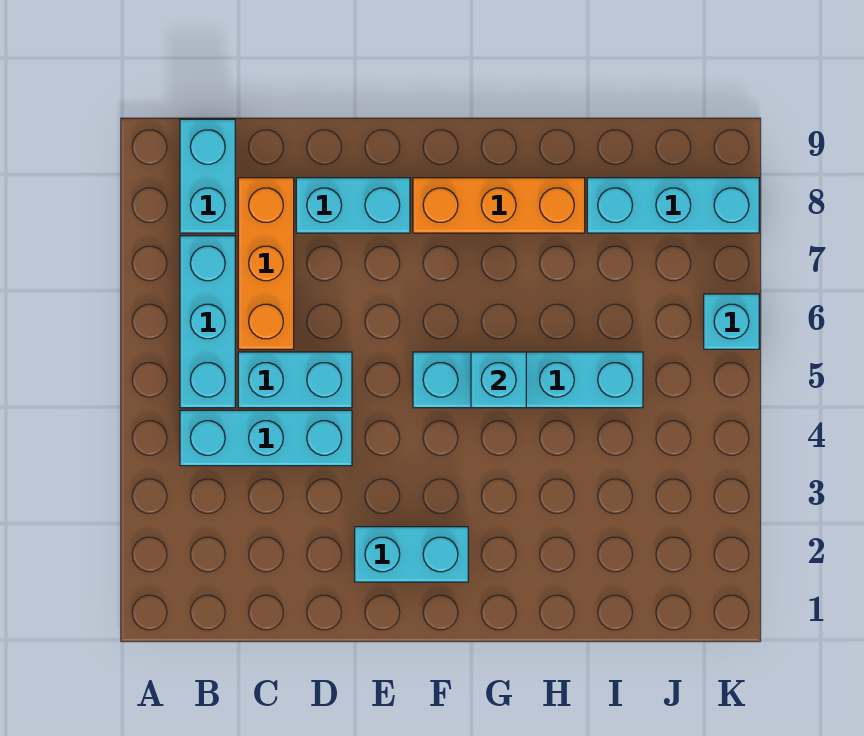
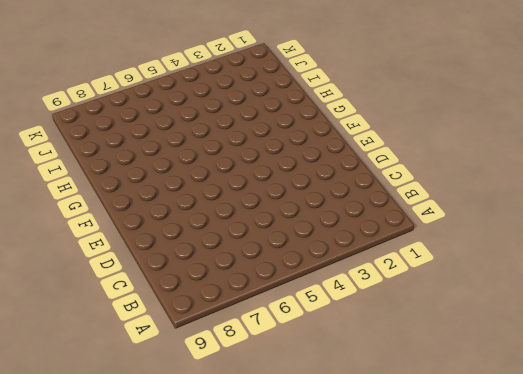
none -> cyan brick B4:D4 level 1
none -> cyan brick B5:B7 level 1
none -> cyan brick B8:B9 level 1

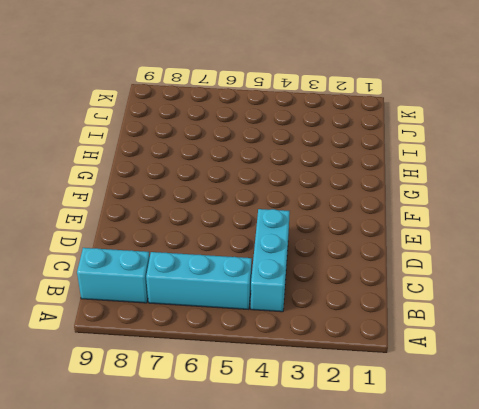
none -> cyan brick C5:D5 level 1
none -> orange brick C6:C8 level 1
none -> cyan brick D8:E8 level 1

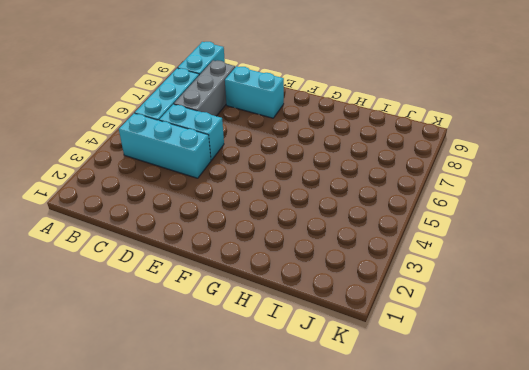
grey brick C6:C8 level 1 -> orange brick C6:C8 level 1
none -> cyan brick E2:F2 level 1
none -> cyan brick F5:I5 level 1
none -> orange brick F8:H8 level 1

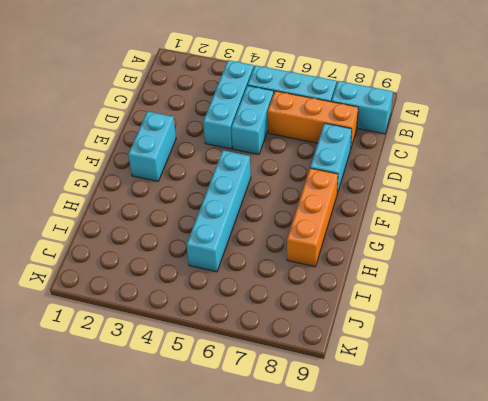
none -> cyan brick I8:K8 level 1
none -> cyan brick K6 level 1
none -> cyan brick G5 level 2

